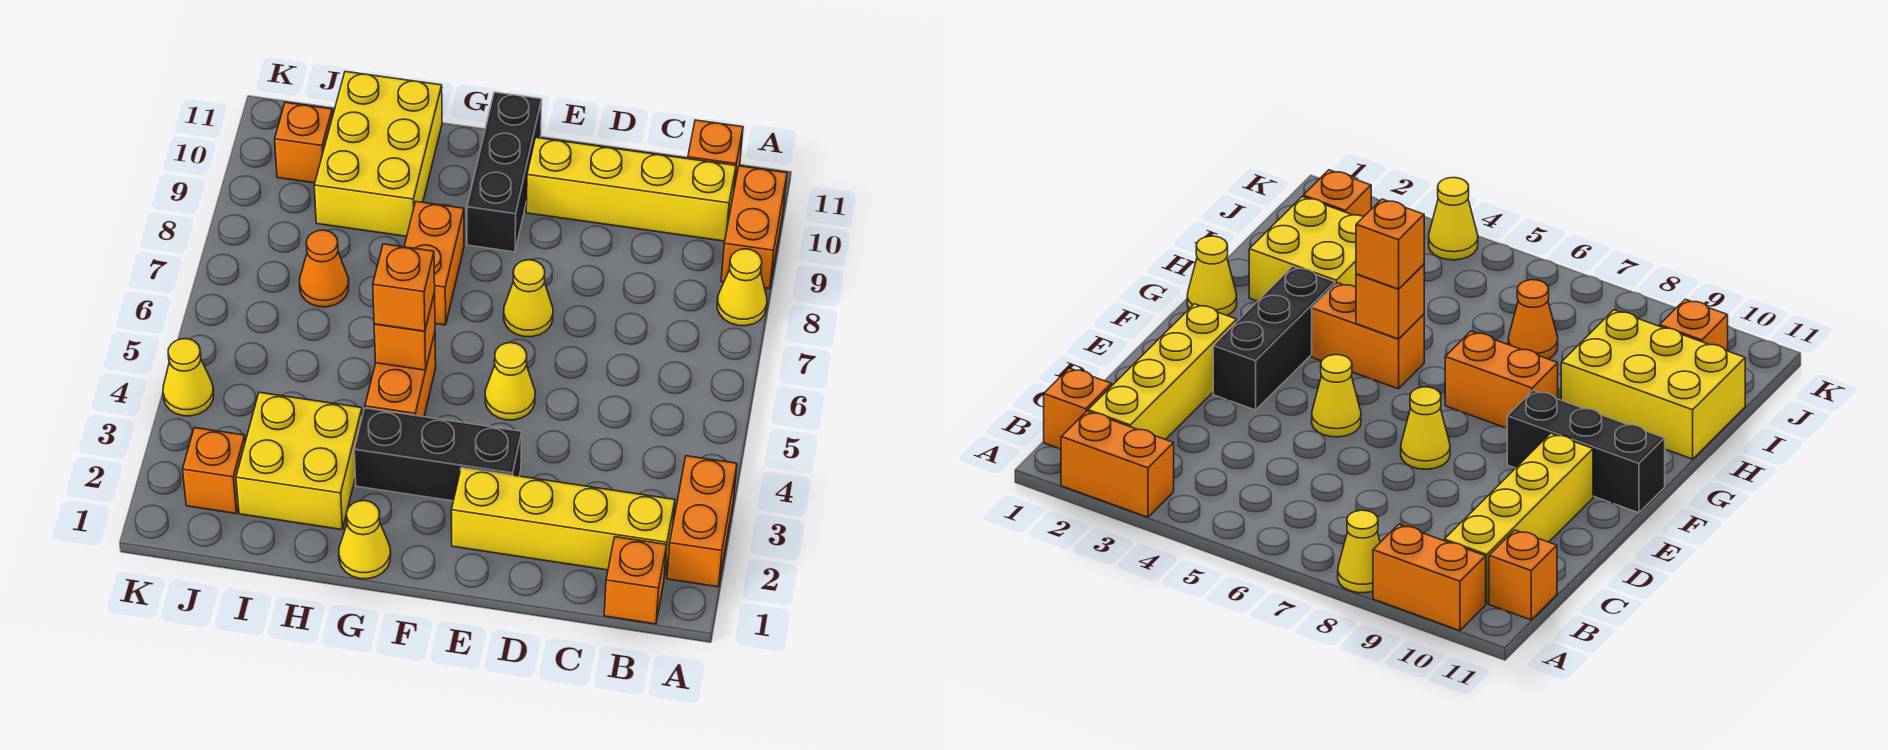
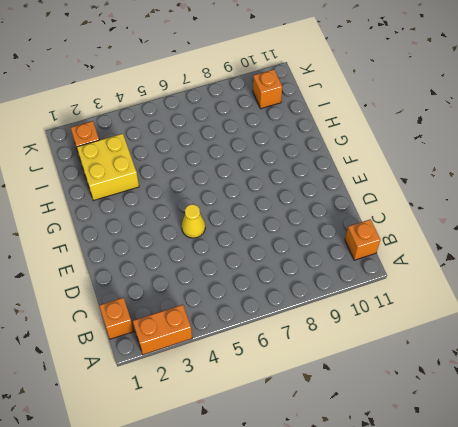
none -> yellow cone A8 level 1
none -> orange brick A9:A10 level 1
none -> yellow brick B2:E2 level 1

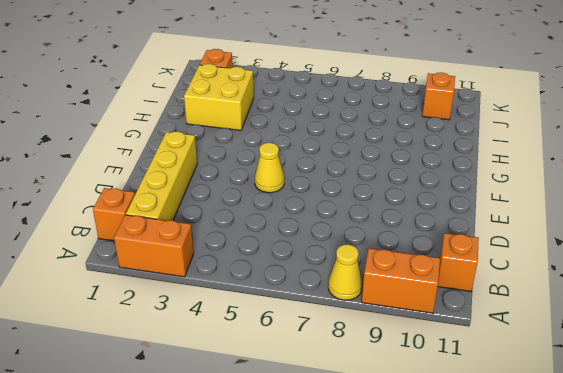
none -> yellow brick B10:E10 level 1
none -> black brick E3:G3 level 1
none -> yellow cone E7 level 1

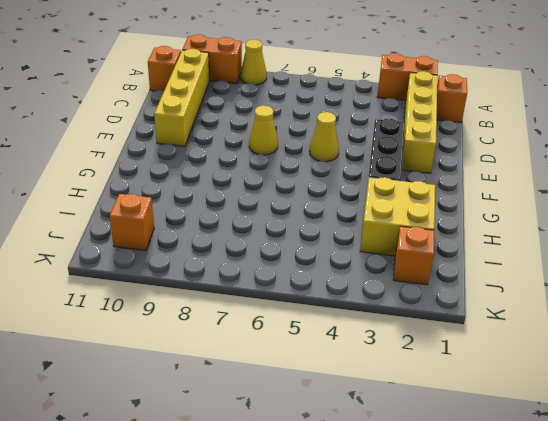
none -> black brick F9:F11 level 1
none -> yellow cone G1 level 1
none -> orange brick G4:G5 level 1

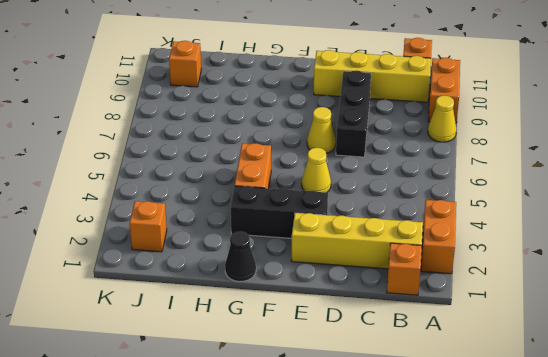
black brick D7:D9 level 1 -> black brick F9:F11 level 1
black cone G1 level 1 -> yellow cone G1 level 1
none -> orange brick G7:G8 level 1
none -> yellow brick H2:I3 level 1
none -> yellow brick H9:I11 level 1

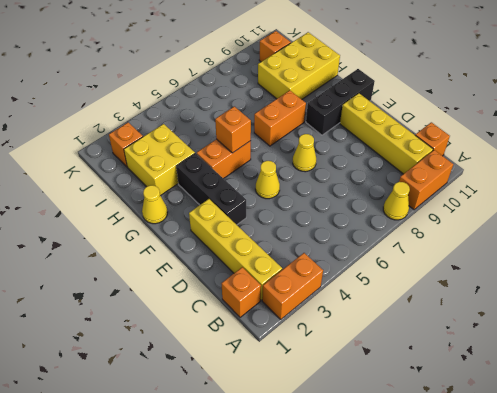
none -> orange cone I7 level 1
none -> yellow cone K4 level 1
none -> orange brick G5 level 3

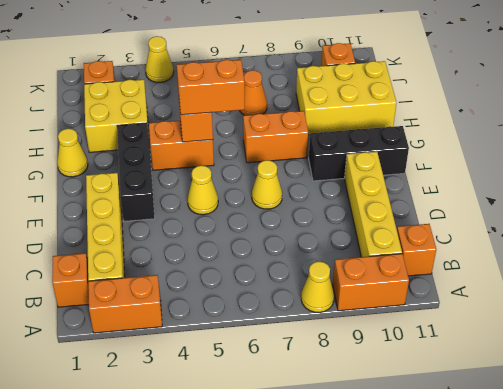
orange brick G5:G6 level 3 -> orange brick G5 level 3

